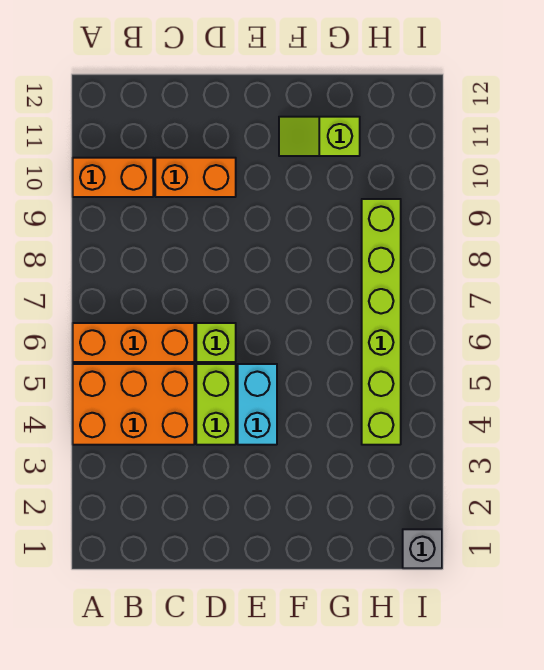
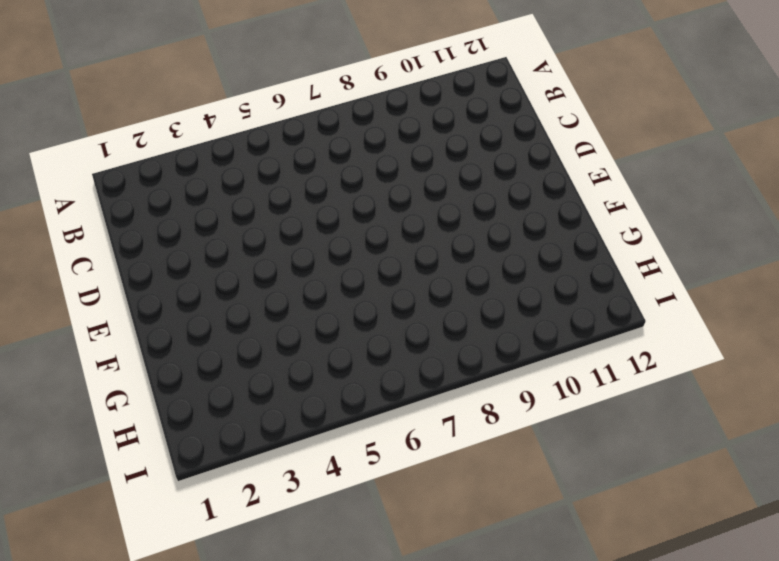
none -> orange brick A4:C5 level 1
none -> orange brick A6:C6 level 1

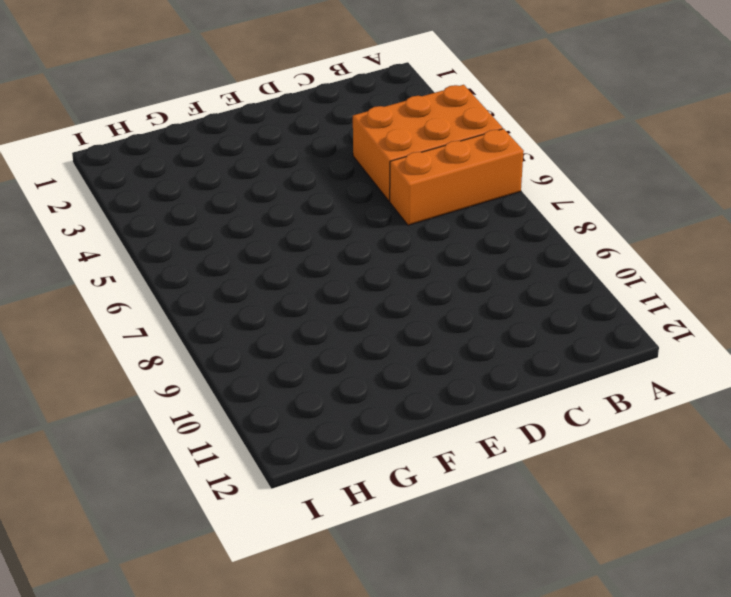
none -> orange brick A10:B10 level 1
none -> orange brick C10:D10 level 1

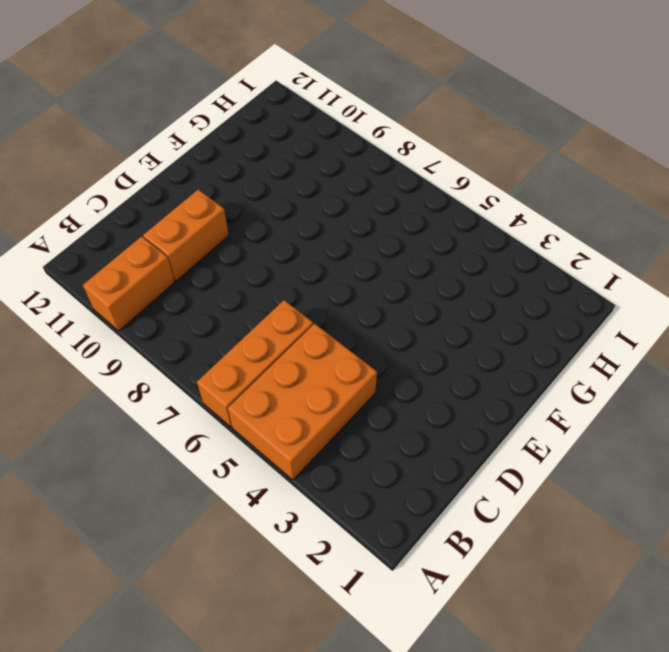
none -> lime brick D4:D5 level 1
none -> lime brick D6 level 1

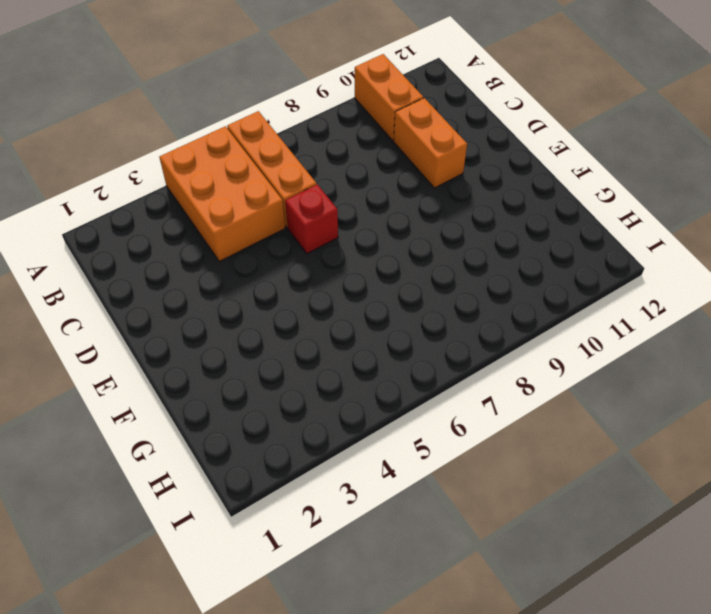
red brick D6 level 1 -> lime brick D6 level 1
none -> lime brick D4:D5 level 1
none -> cyan brick E4:E5 level 1

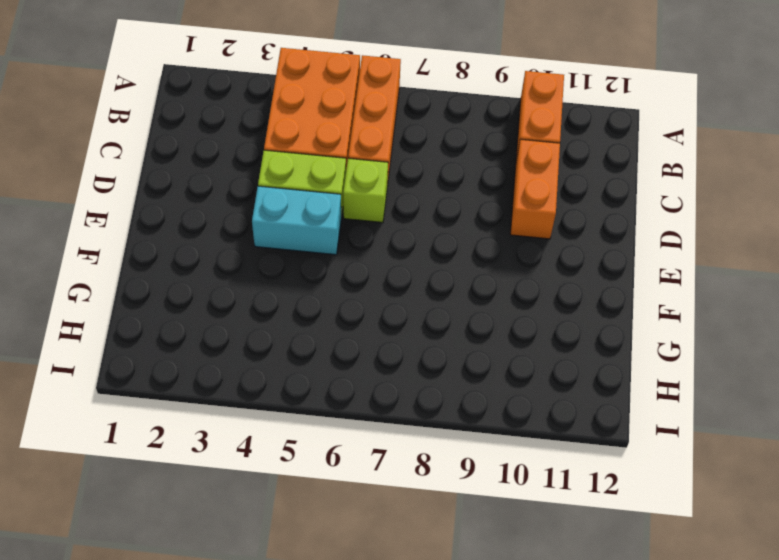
none -> lime slope F11:G11 level 1 top G
none -> lime brick H4:H9 level 1

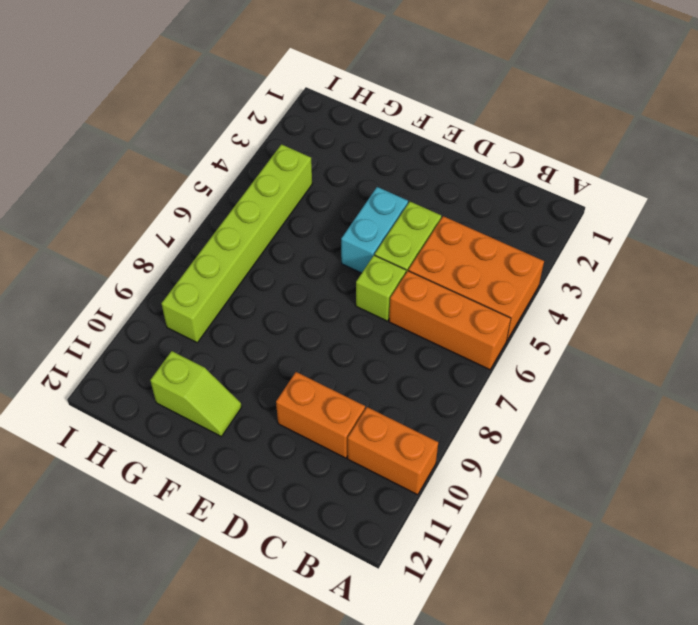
none -> grey brick I1 level 1

